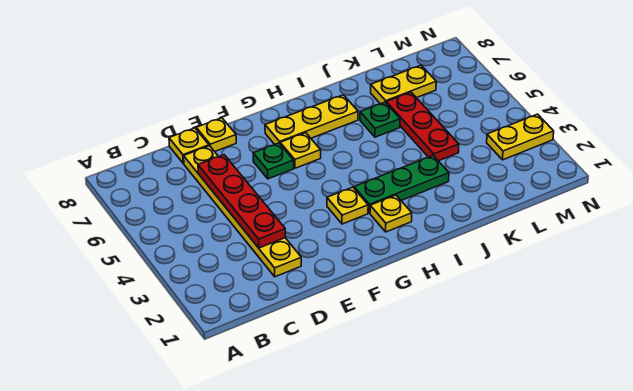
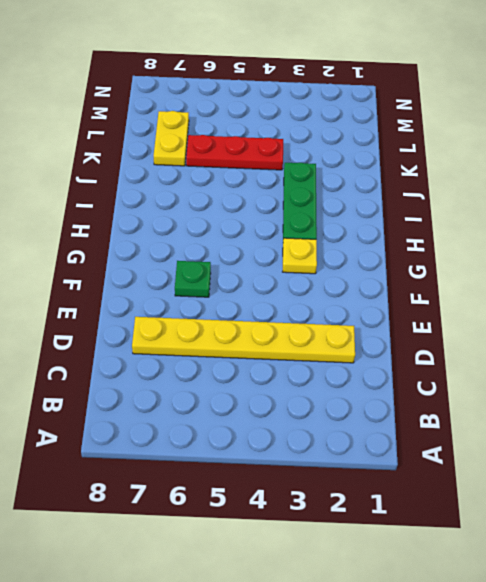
none -> yellow plate D8 level 1
none -> yellow plate E8 level 1
none -> yellow plate G6 level 1

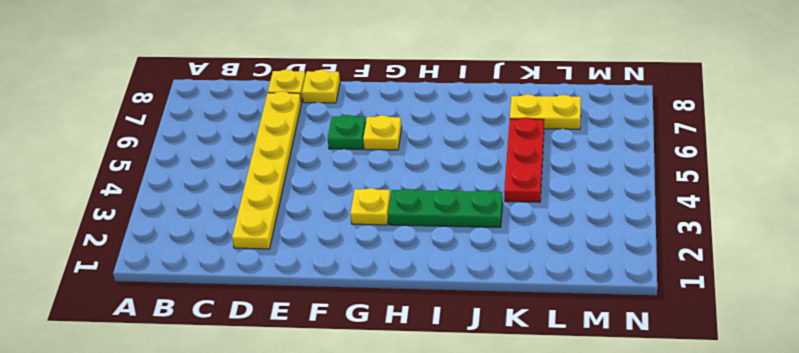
none -> yellow plate G7:I7 level 1
none -> yellow plate H2 level 1
none -> green plate J6 level 1

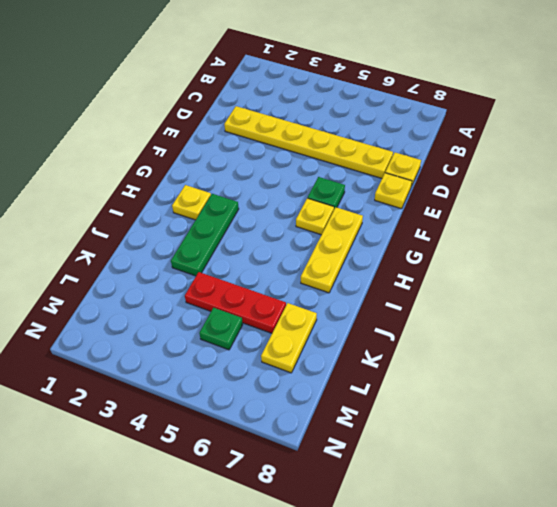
green plate L5 level 1 -> green plate J6 level 1
none -> yellow plate G3 level 1
none -> yellow plate M3:N3 level 1
none -> red plate D3:D6 level 2

